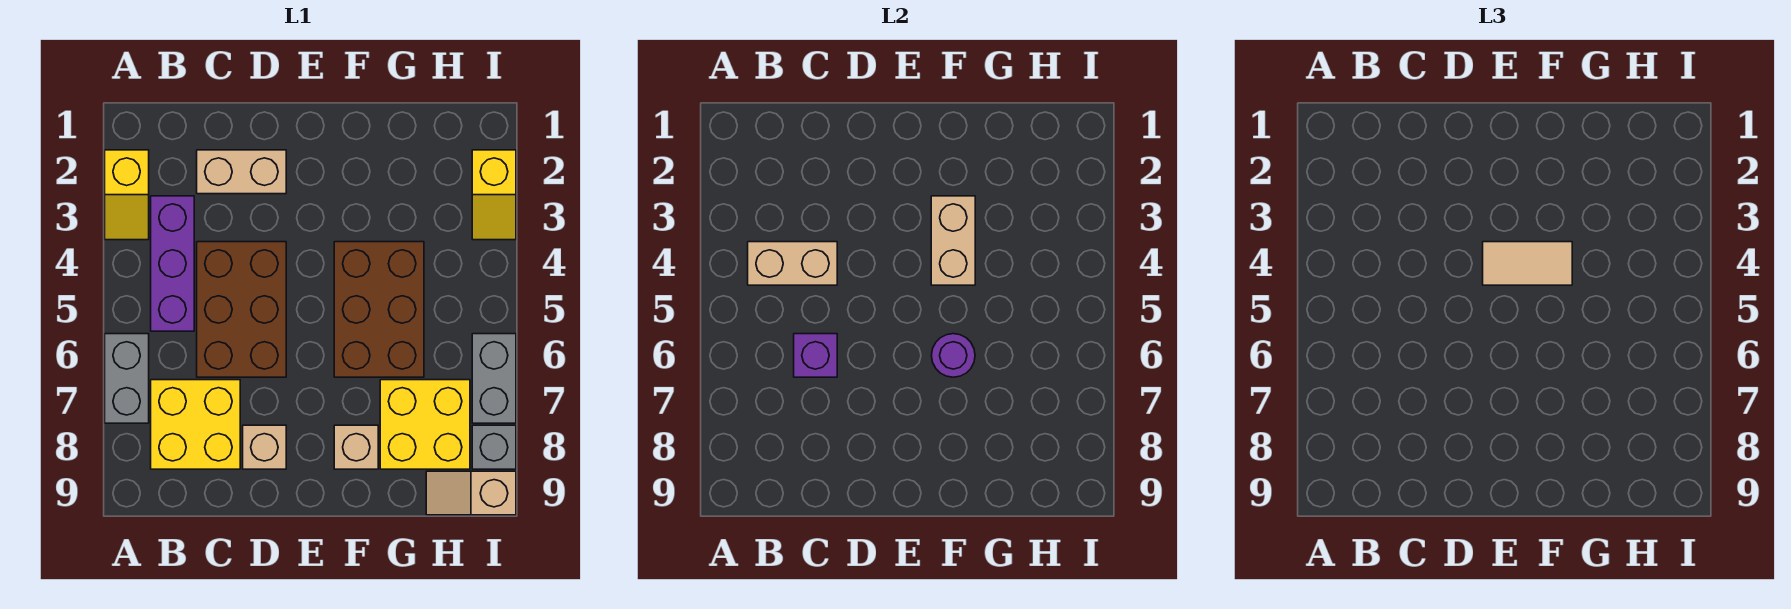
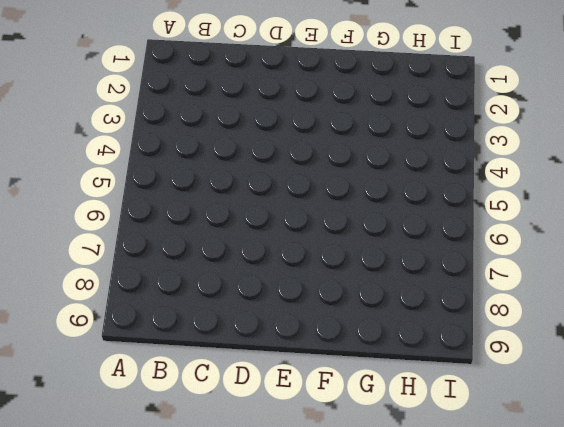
none -> yellow slope A2:A3 level 1 top 2
none -> grey brick A6:A7 level 1
none -> purple brick B3:B5 level 1

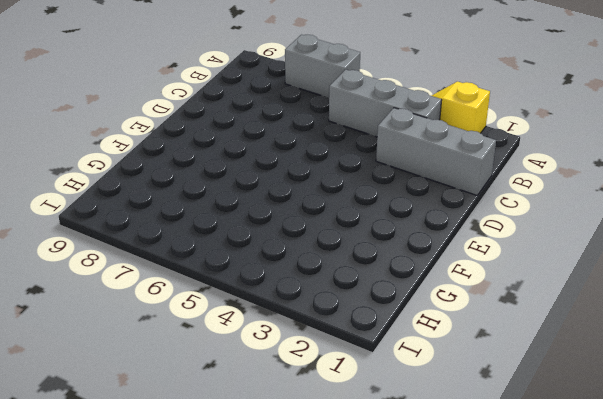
grey brick B3:B5 level 1 -> purple brick B3:B5 level 1
grey brick C1:C3 level 1 -> tan brick C2:D2 level 1
none -> yellow brick B7:C8 level 1
none -> brown brick C4:D6 level 1
none -> tan brick D8 level 1

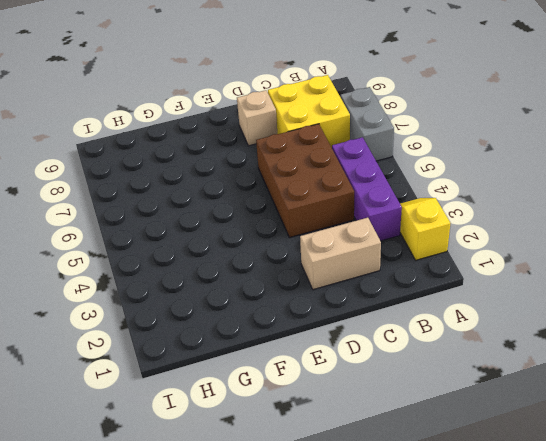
none -> brown brick F4:G6 level 1
none -> tan brick F8 level 1
none -> yellow brick G7:H8 level 1

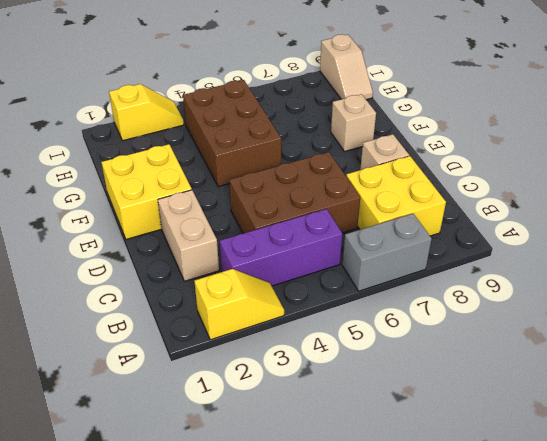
yellow brick E1:F2 level 1 -> yellow brick G7:H8 level 1
brown brick F4:H5 level 1 -> brown brick F4:G6 level 1
none -> grey brick I6:I7 level 1
none -> grey brick I8 level 1
none -> tan brick B4:C4 level 2

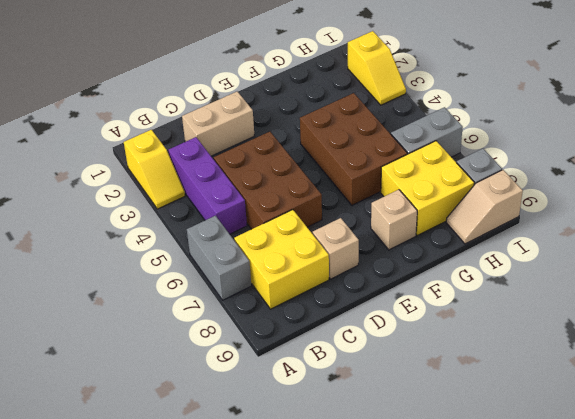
grey brick H6:I6 level 1 -> grey brick I6:I7 level 1
none -> tan brick B4:C4 level 2
none -> purple brick C6 level 2
none -> tan brick F3:F4 level 2

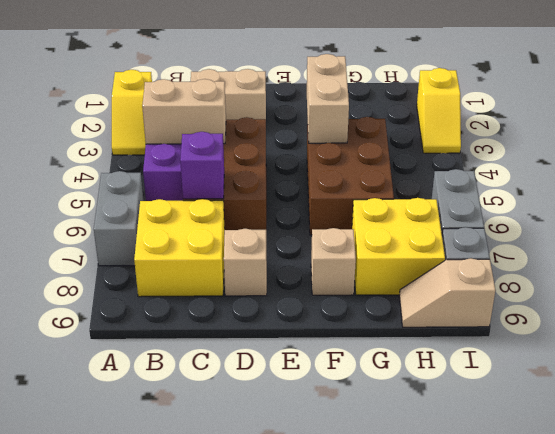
none -> purple round brick F6 level 2
none -> tan tile E4:F4 level 3

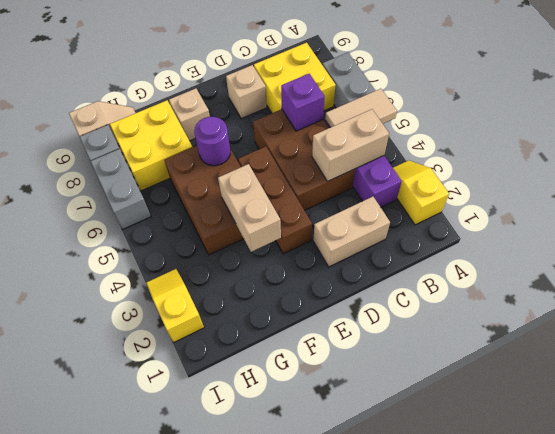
tan tile A5:B5 level 2 -> tan tile E4:F4 level 3
brown brick E3:E5 level 1 -> none

